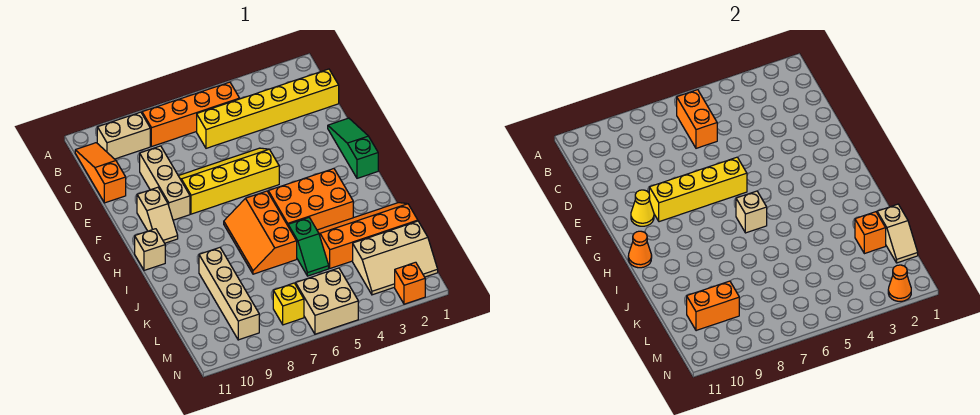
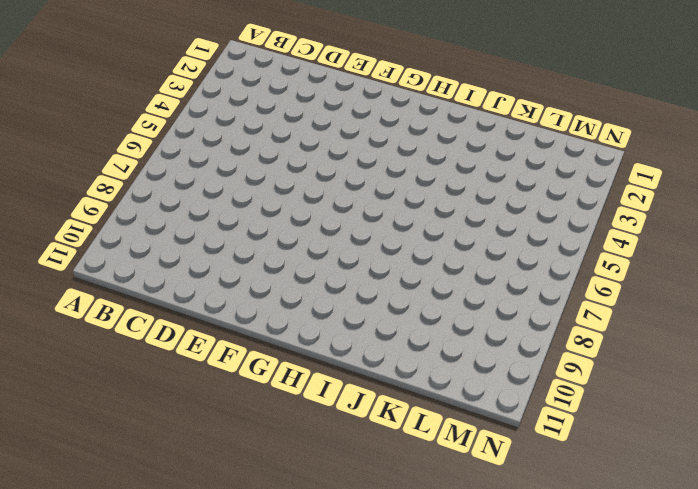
none -> orange brick B5:B8 level 1
none -> tan brick B9:B10 level 1
none -> orange slope B11:D11 level 1 top D

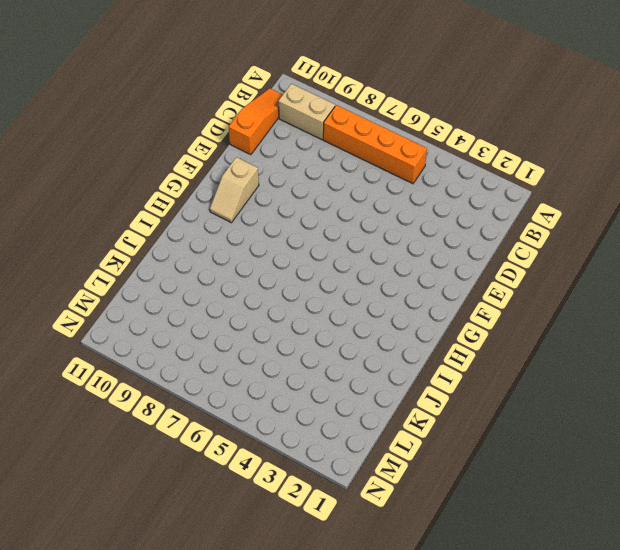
none -> yellow brick C1:C6 level 1
none -> tan brick D9:F9 level 1
none -> green slope E1:G1 level 1 top G

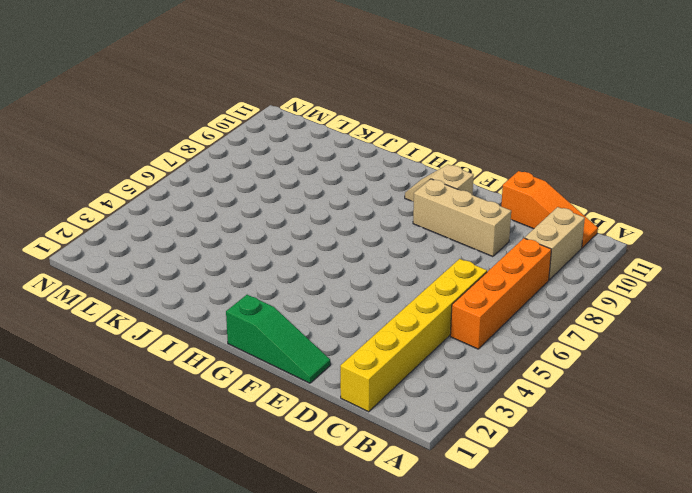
none -> yellow slope E5:F8 level 1 top F
none -> orange brick H3:I5 level 1
none -> orange slope H6:J7 level 1 top 6

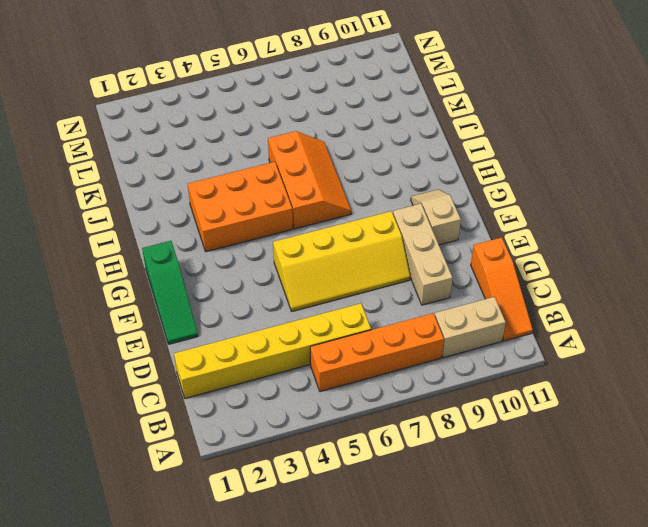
none -> tan brick H11 level 1
none -> orange slope J1:K4 level 1 top K
none -> green slope J5:K5 level 1 top J

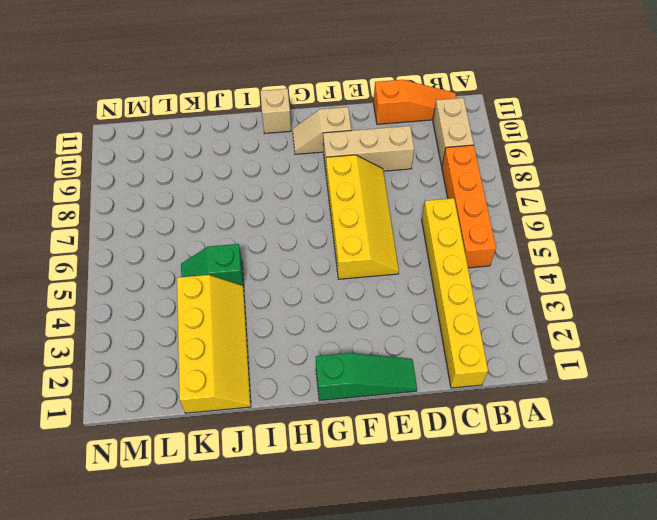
yellow slope J1:K4 level 1 top K -> orange slope J1:K4 level 1 top K
none -> orange brick H3:I5 level 1
none -> orange slope H6:J7 level 1 top 6
none -> tan brick J9:M9 level 1

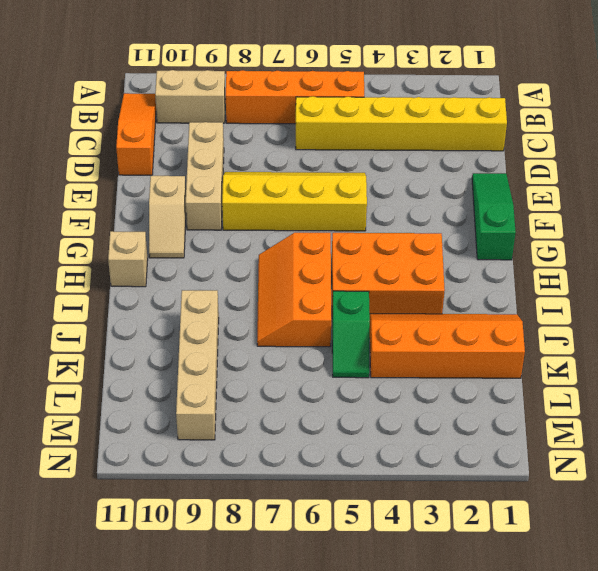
none -> tan slope L1:M3 level 1 top L
none -> tan brick M5:N6 level 1
none -> yellow brick M7 level 1

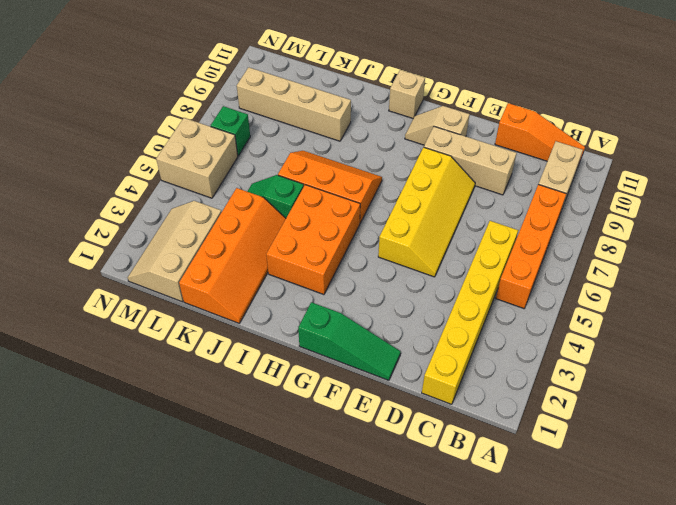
green brick M7 level 1 -> yellow brick M7 level 1
none -> orange brick N2 level 1
none -> orange brick B6:C6 level 2
none -> yellow brick F6:F9 level 2

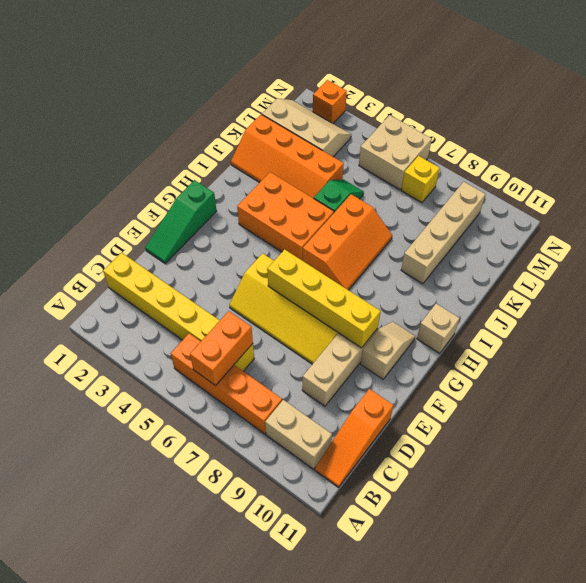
none -> yellow cone F10 level 2
none -> tan brick H6 level 2
none -> orange cone H11 level 2

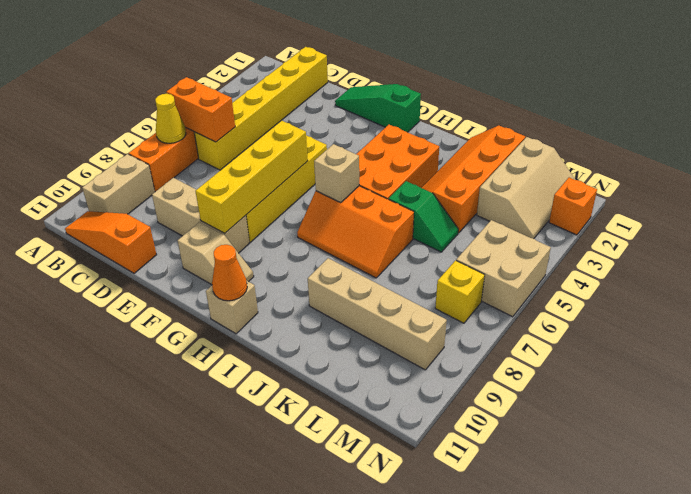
yellow cone B7 level 2 -> yellow cone F10 level 2
none -> tan slope K1:L1 level 2 top K
none -> orange brick K2 level 2
none -> orange brick L9:L10 level 2

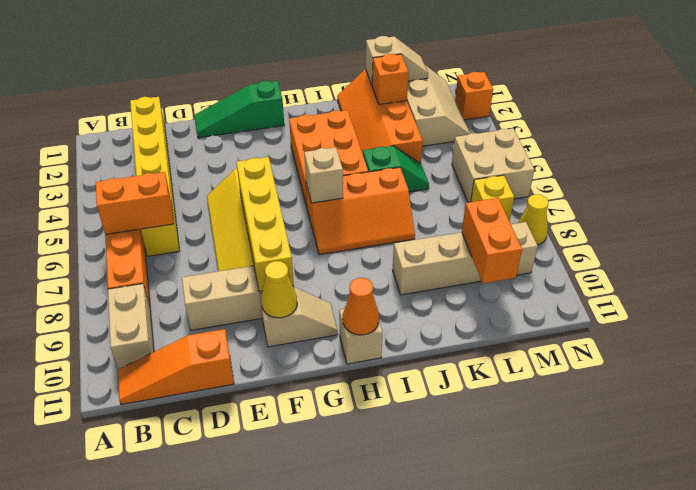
yellow cone N8 level 1 -> none
none -> orange cone N2 level 2

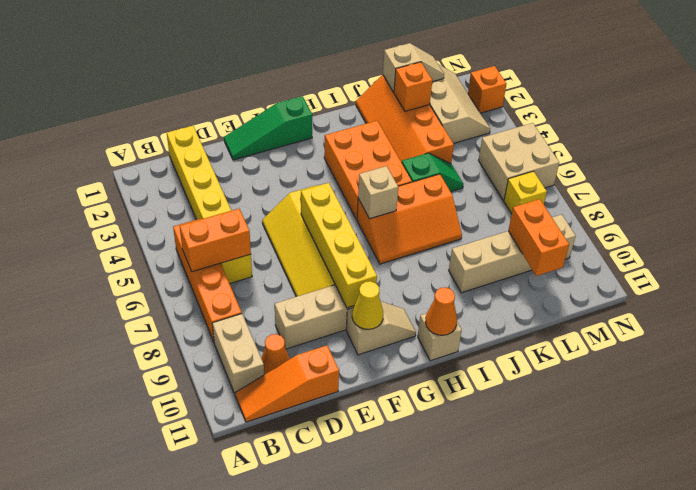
orange cone C10 level 1 -> orange cone N2 level 2

